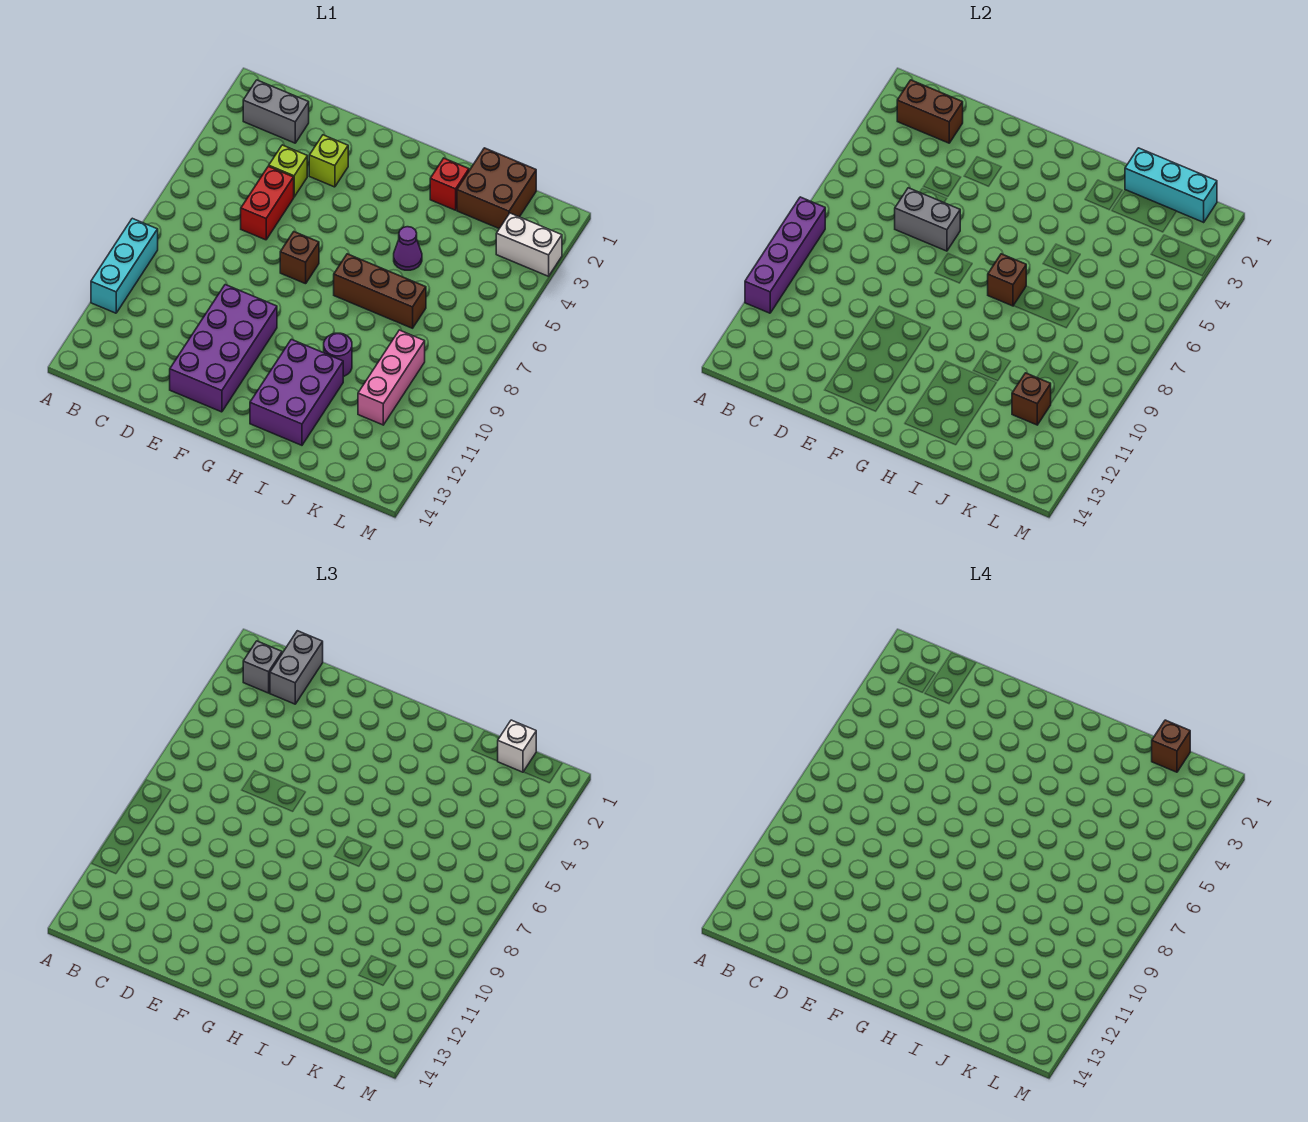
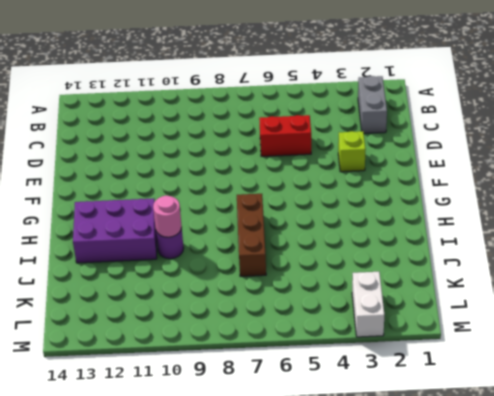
pink round brick I10 level 2 -> none
none -> cyan brick A9:A11 level 1
none -> lime brick D4 level 1
none -> purple brick E10:F13 level 1

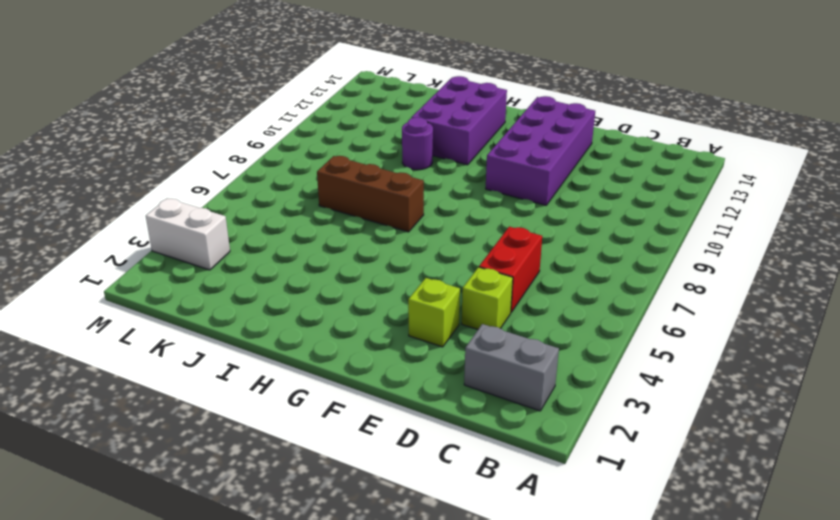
none -> cyan brick A9:A11 level 1
none -> brown brick F7 level 1
none -> red brick I2 level 1

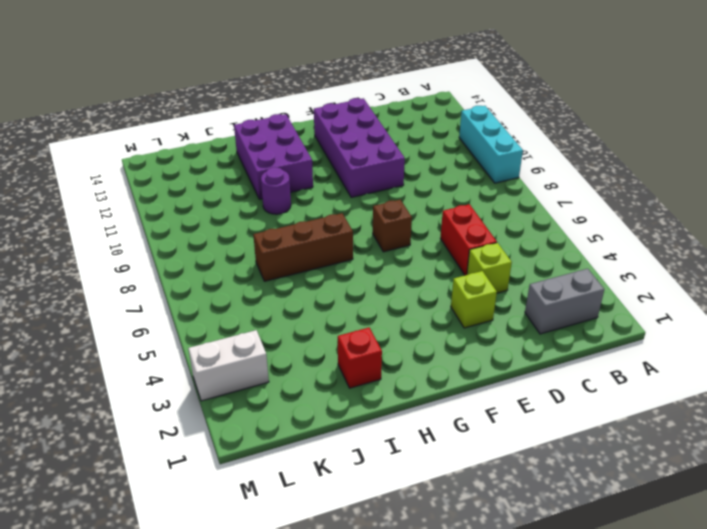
none -> purple cone I5 level 1
none -> brown brick J1:K2 level 1
none -> pink brick K9:K11 level 1

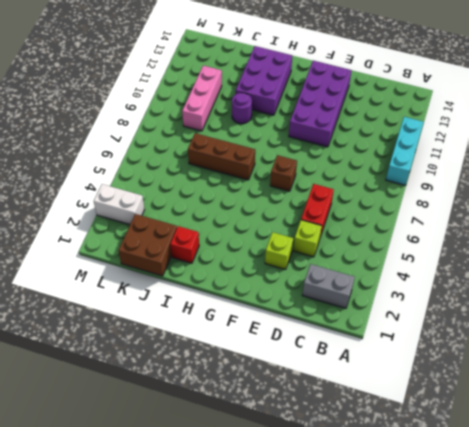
none -> purple cone I5 level 1
none -> purple brick A8:A11 level 2
none -> brown brick B2:C2 level 2

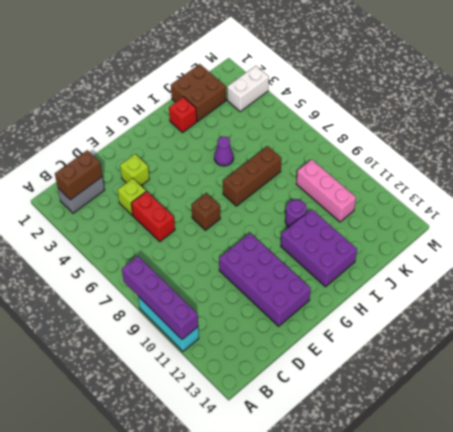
none -> grey brick D6:E6 level 2
none -> brown brick H7 level 2
none -> cyan brick J1:L1 level 2

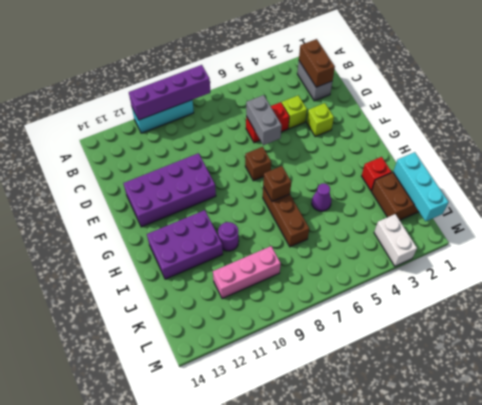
none -> brown brick K11 level 2
none -> grey brick B2 level 3
none -> grey brick C1:C2 level 3

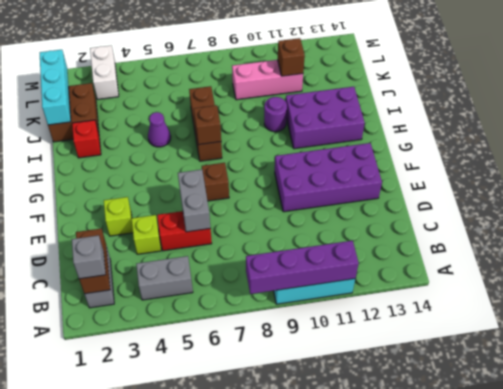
grey brick B4:B5 level 1 -> grey brick C1:C2 level 3
none -> white brick K1 level 3
none -> brown brick K1 level 4

